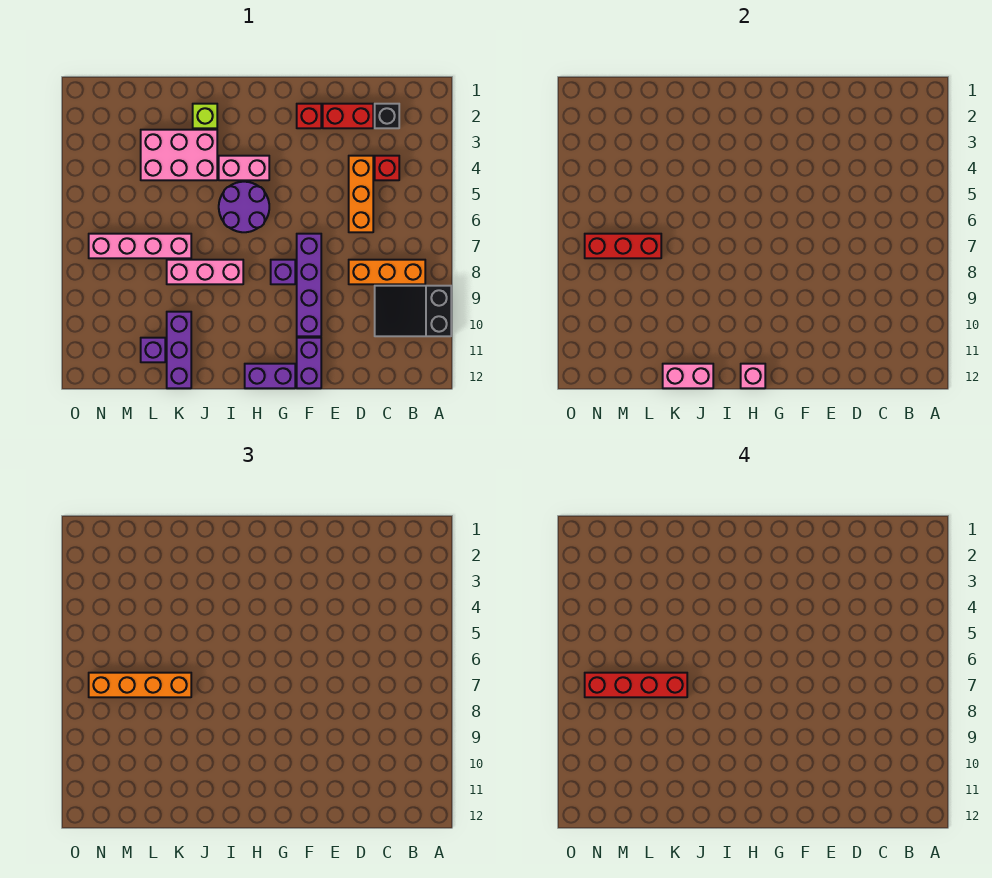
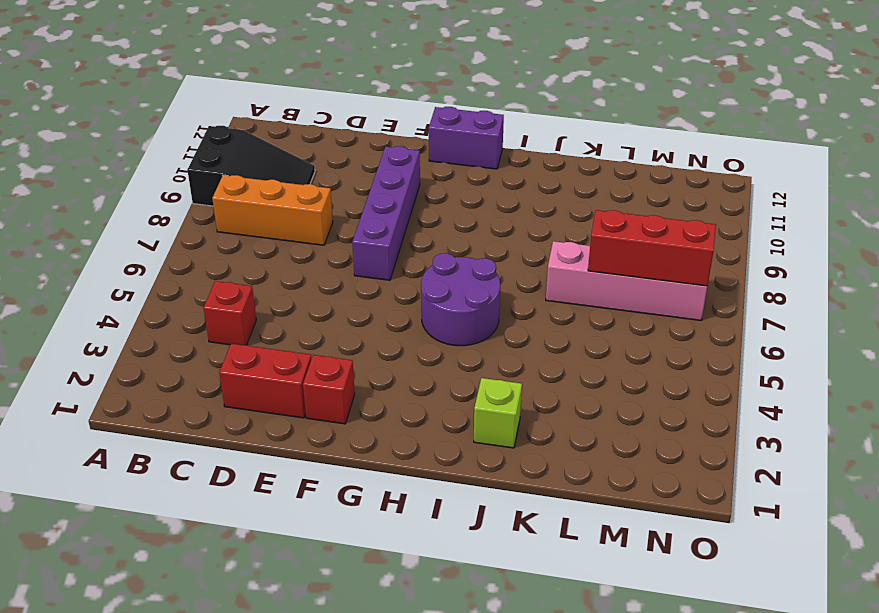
none -> black brick C2 level 1
none -> orange brick D4:D6 level 1
none -> purple brick F11:F12 level 1

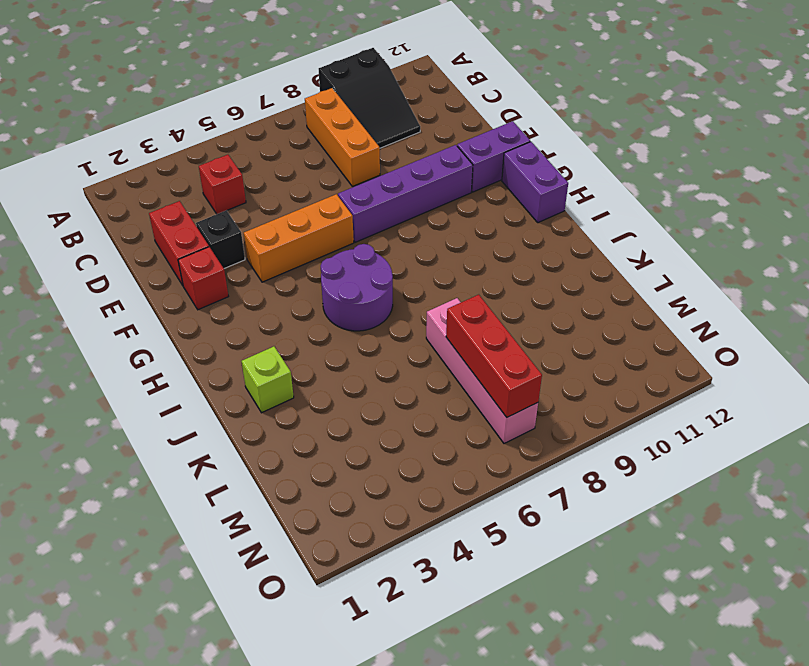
black brick E3 level 1 -> black brick C2 level 1
orange brick F4:F6 level 1 -> orange brick D4:D6 level 1
none -> purple brick G8 level 1
none -> pink brick H4:I4 level 1
none -> pink brick I8:K8 level 1

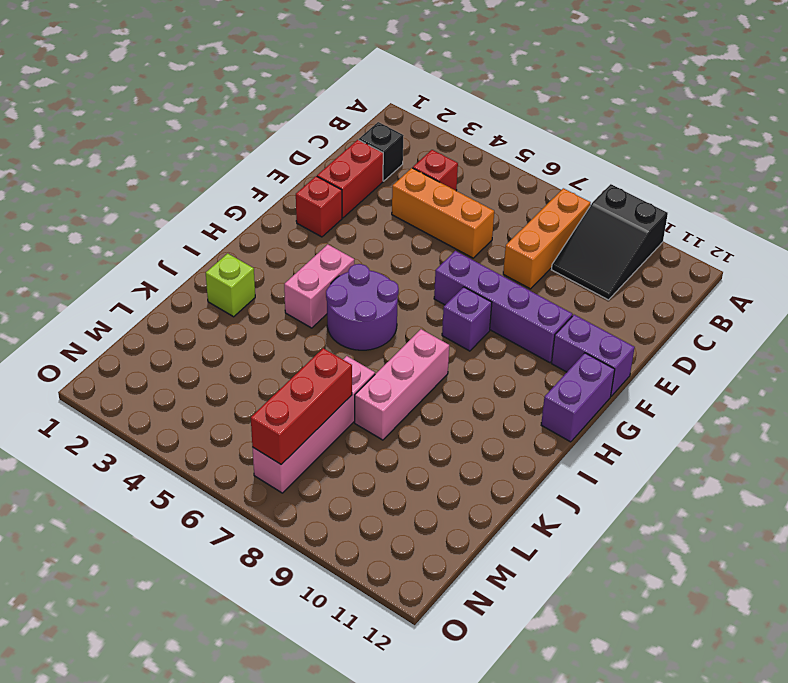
none -> pink brick J3:L4 level 1
none -> purple brick K10:K12 level 1
none -> purple brick L11 level 1

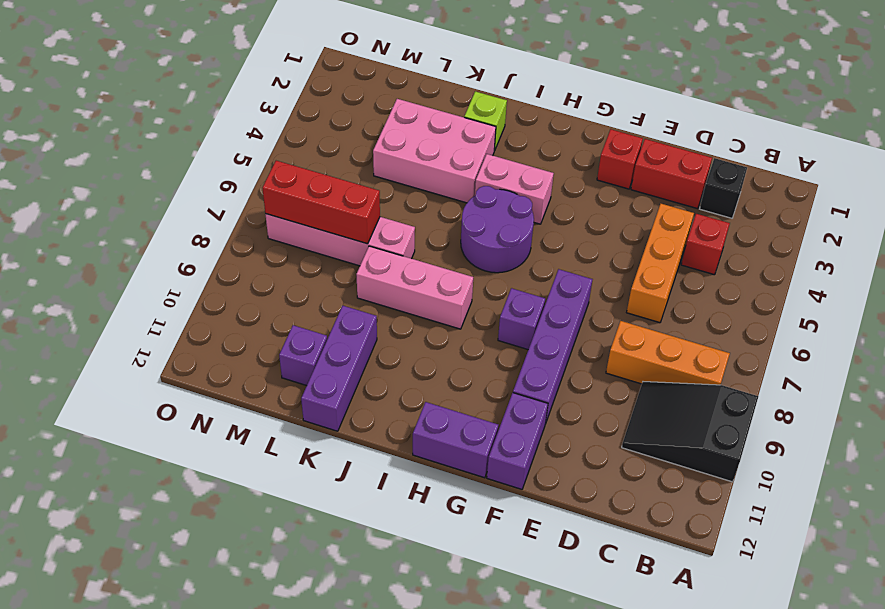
none -> pink brick H12 level 2
none -> pink brick J12:K12 level 2
none -> orange brick K7:N7 level 3

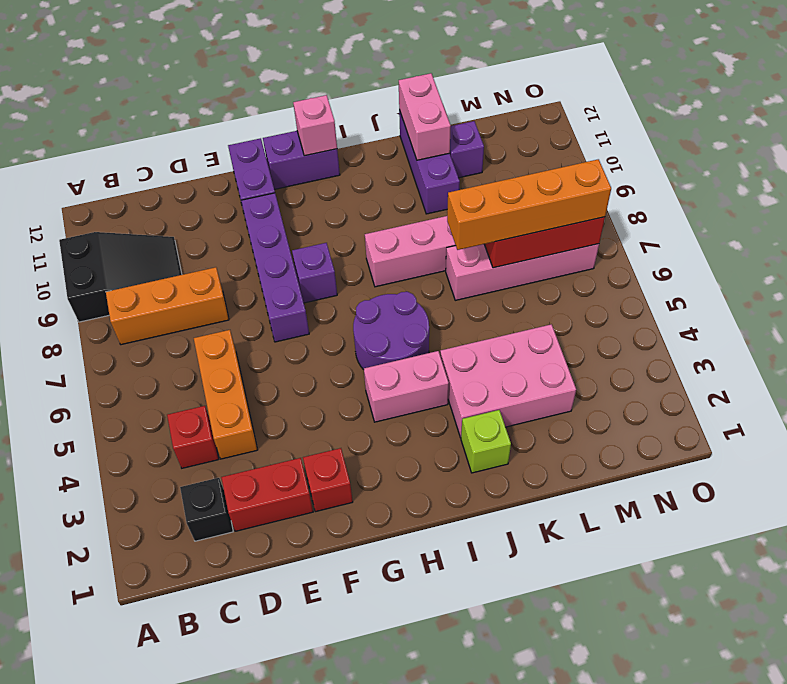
pink brick K11:K12 level 2 -> pink brick J12:K12 level 2
none -> red brick K7:N7 level 4

